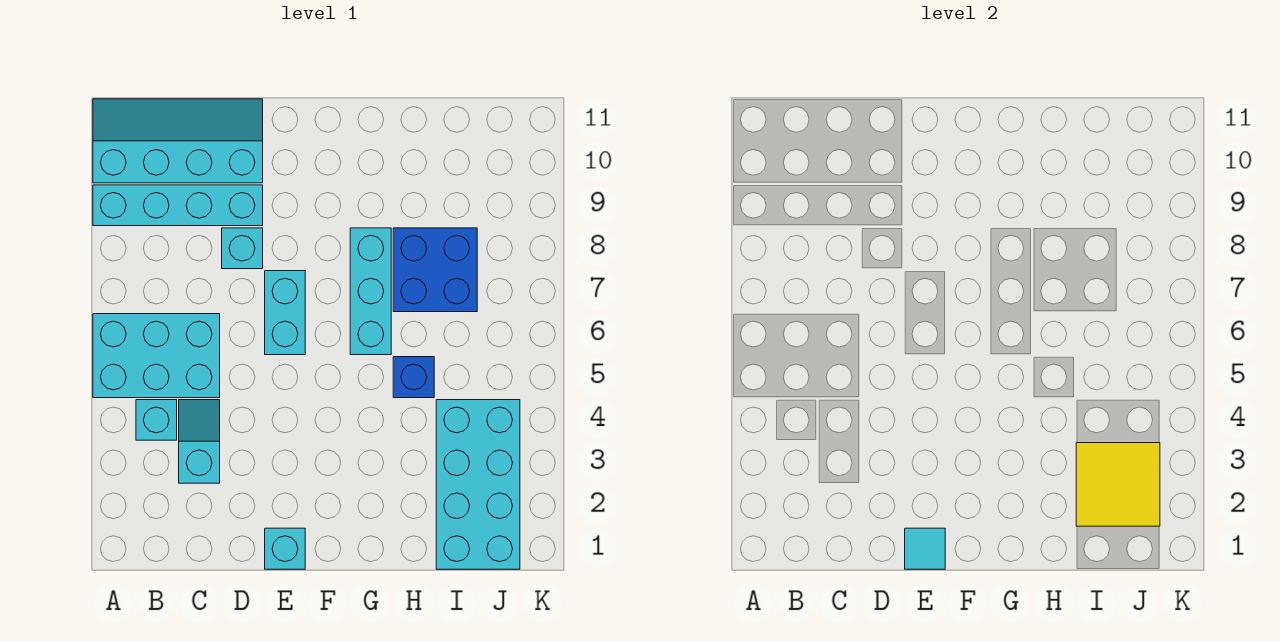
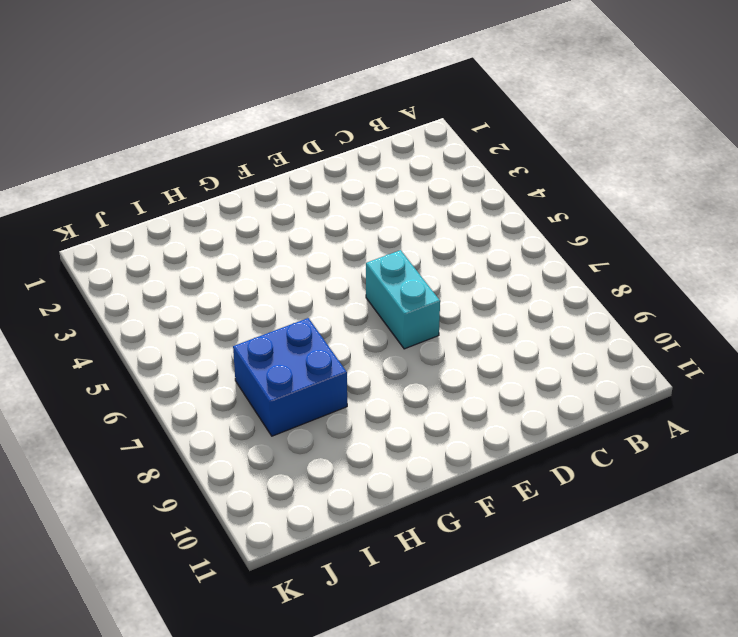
none -> cyan brick A5:C6 level 1
none -> cyan brick A9:D9 level 1
none -> cyan slope A10:D11 level 1 top 10

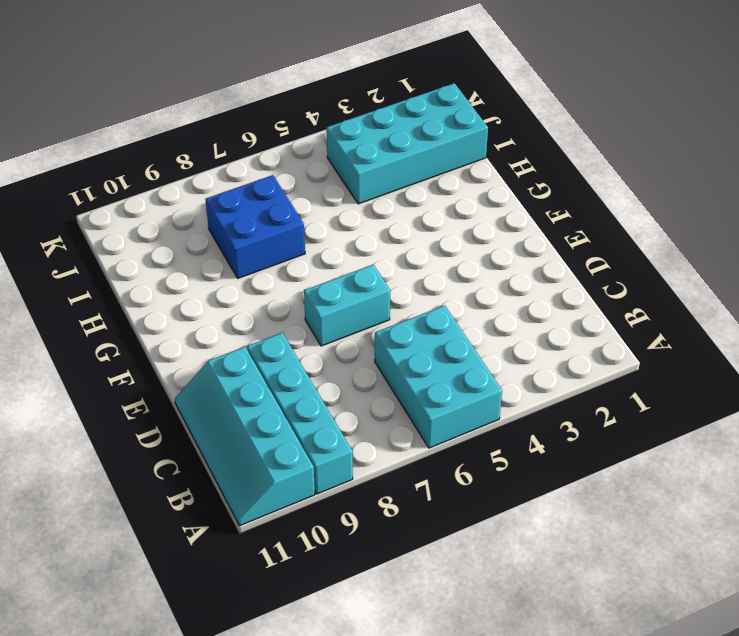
none -> cyan brick B4 level 1
none -> cyan slope C3:C4 level 1 top 3
none -> cyan brick D8 level 1

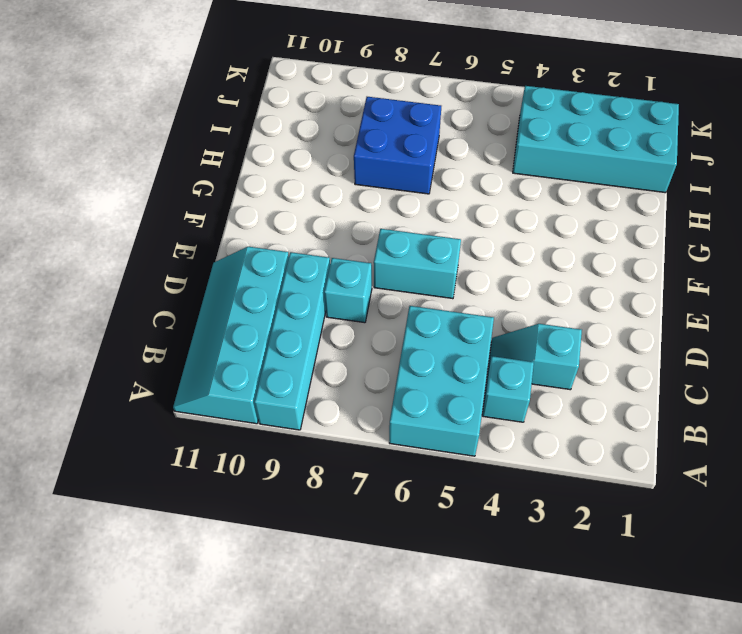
none -> cyan brick E1 level 1
none -> cyan brick G6:G8 level 1
none -> blue brick H5 level 1

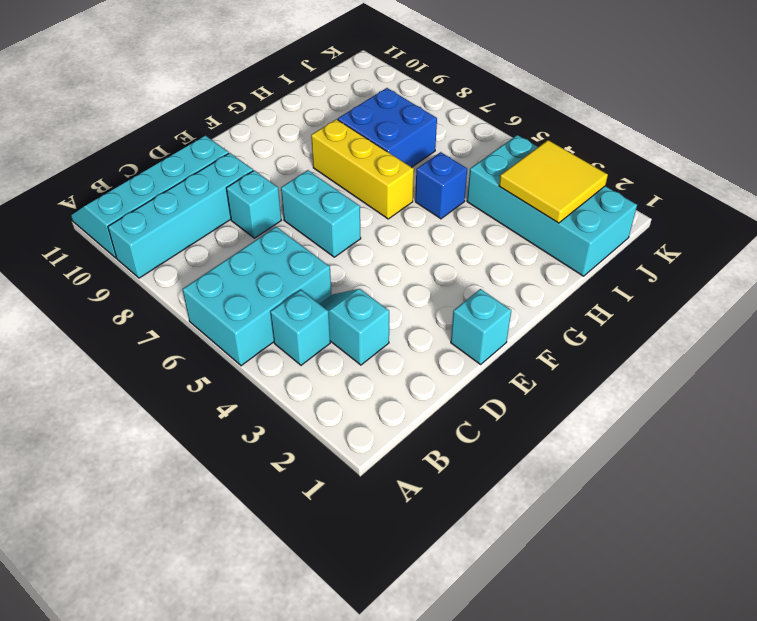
yellow brick G6:G8 level 1 -> cyan brick G6:G8 level 1
none -> cyan tile E1 level 2

